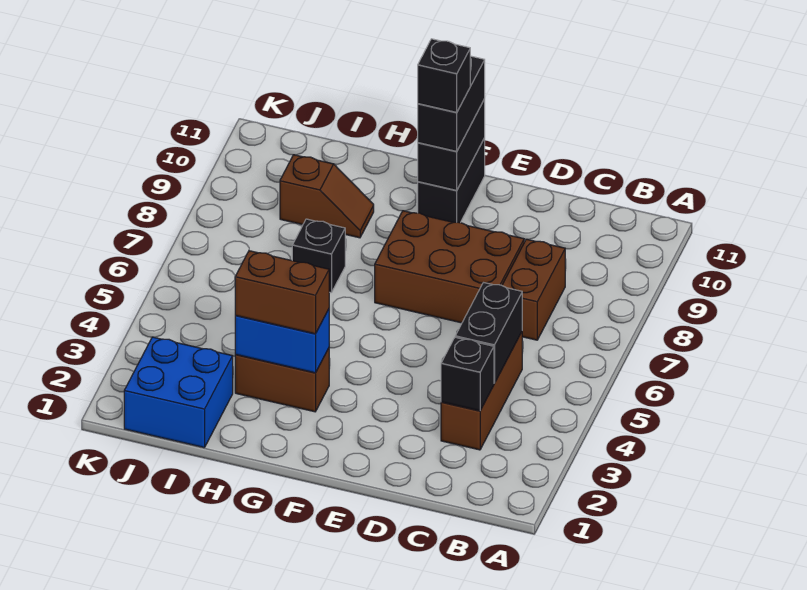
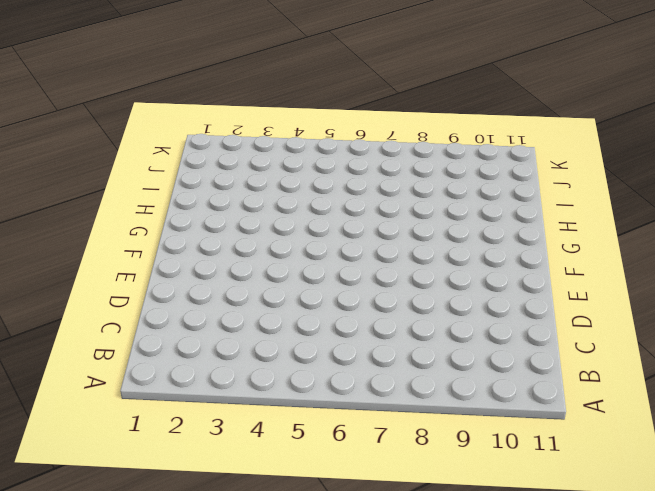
none -> brown brick C3:C5 level 1
none -> brown brick C7:C8 level 1
none -> brown brick D7:F8 level 1

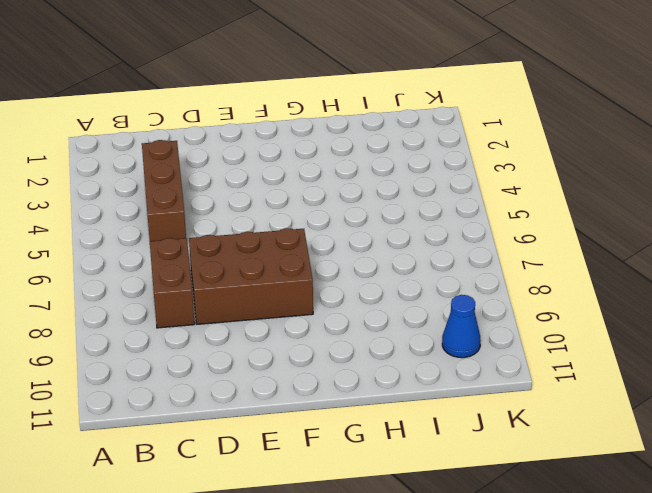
blue cone J10 level 1 -> none
none -> black brick F10:F11 level 1
none -> brown brick G3:H3 level 1
none -> black brick H7 level 1

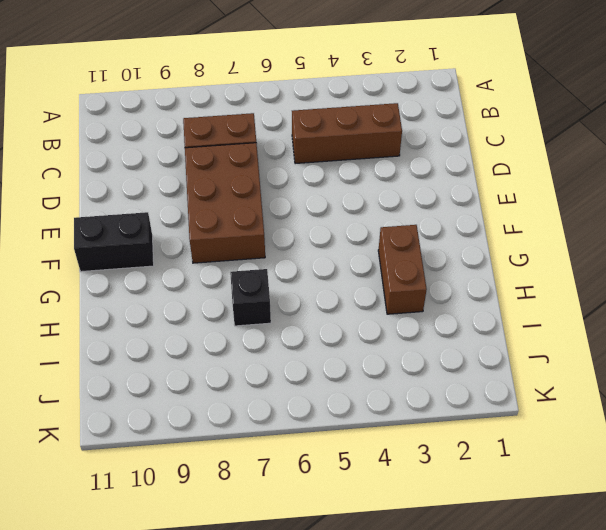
none -> brown slope H9:I9 level 1 top I
none -> blue brick I1:J2 level 1
none -> black brick C3 level 2

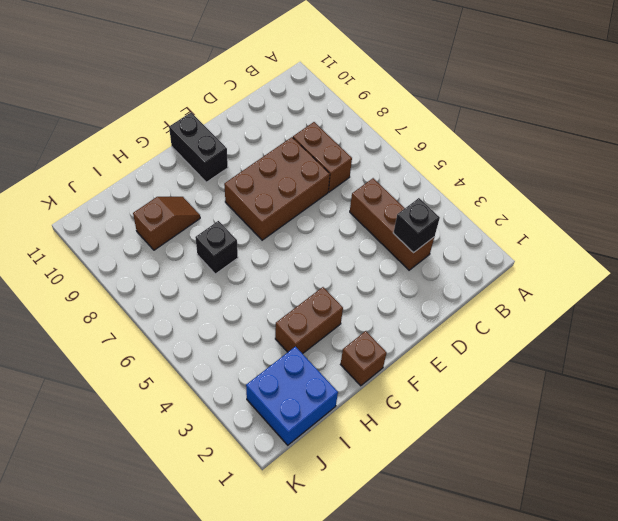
brown brick G1 level 1 -> none
none -> black brick C4:C5 level 2
none -> black brick F10:F11 level 2
none -> blue brick G3:H3 level 2

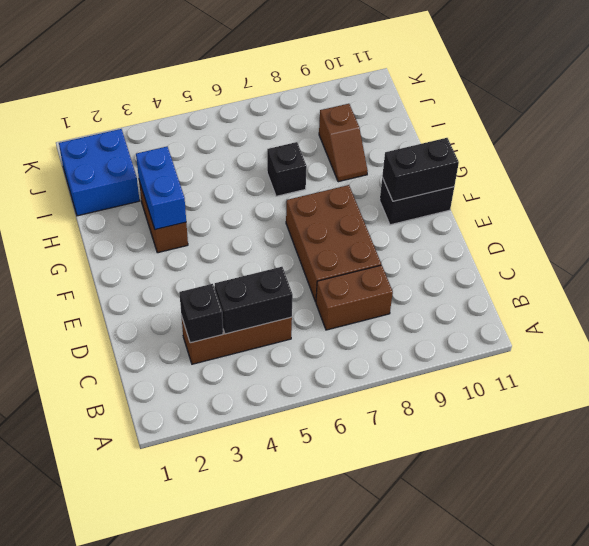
none -> black brick F10:F11 level 3
none -> brown brick G3:H3 level 3
none -> black brick F10 level 4

